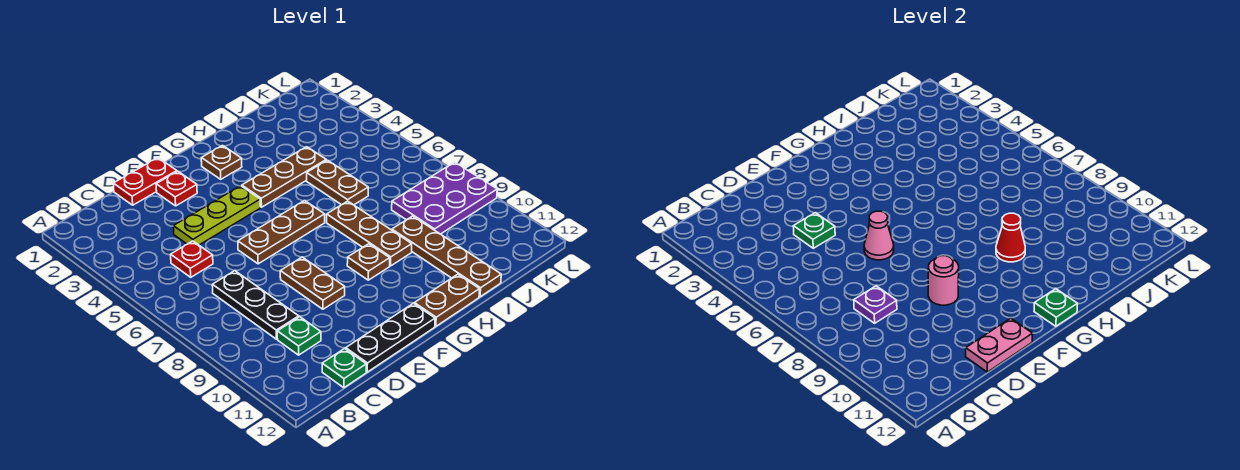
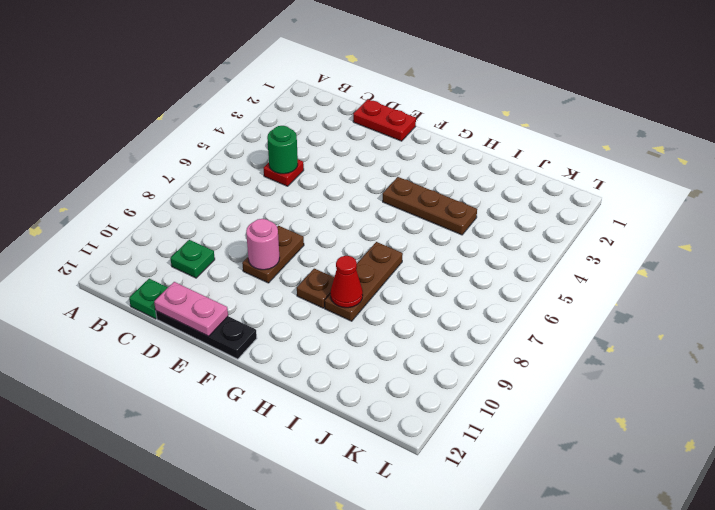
green round brick C5 level 2 -> none
none -> black plate C7:C9 level 1
none -> lime plate D4:F4 level 1
none -> red plate E2 level 1

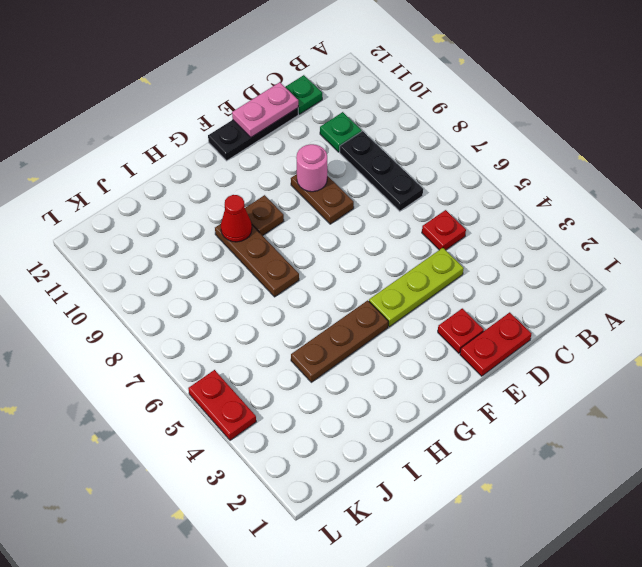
red plate L4:L5 level 1 -> none
none -> brown plate E6:G6 level 1
none -> brown plate G2 level 1
none -> brown plate G12:H12 level 1

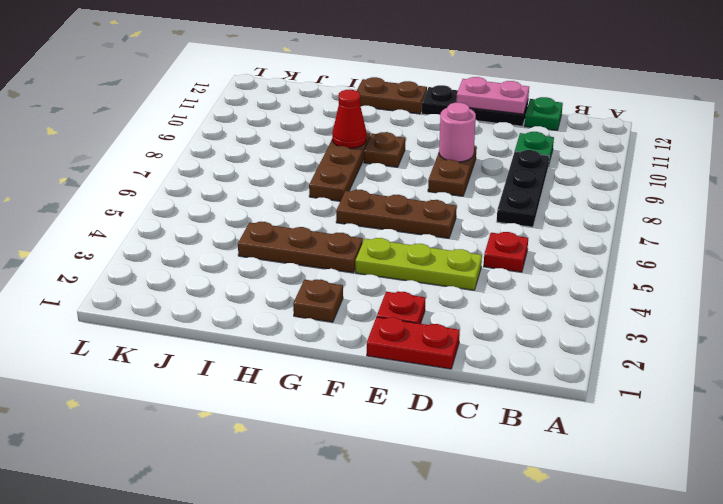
none -> brown plate I5:I6 level 1
none -> brown plate I9:I12 level 1
none -> purple plate J8:L9 level 1

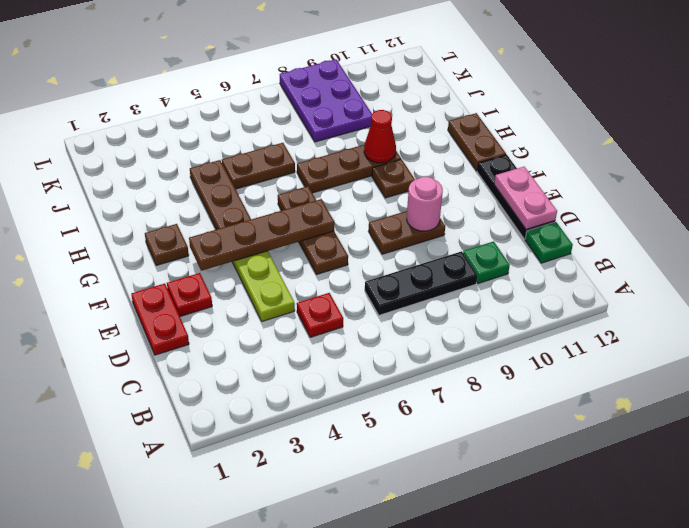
brown plate F3:F6 level 2 -> brown plate I9:I12 level 1
none -> purple plate C8 level 2
none -> green plate D4 level 2
none -> pink cone E6 level 2

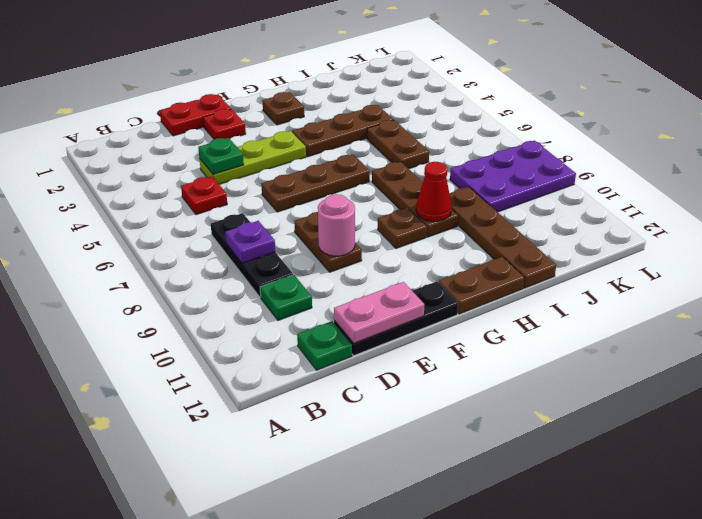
none -> pink cone E6 level 2
none -> green plate G12 level 2

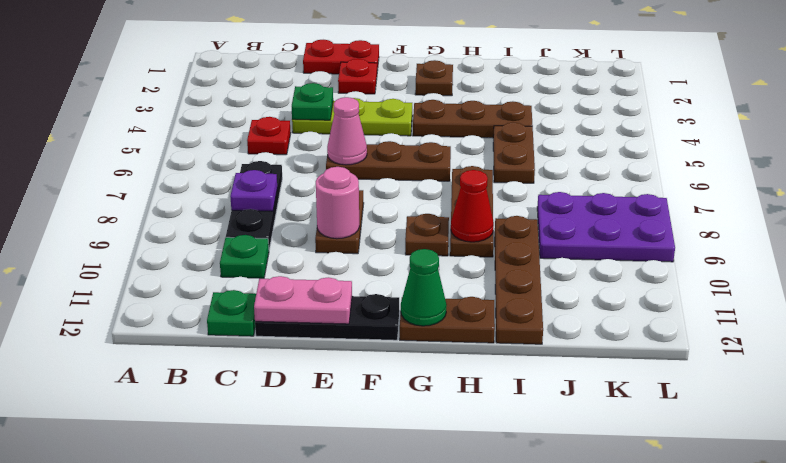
green cone G12 level 2 -> green plate G12 level 2

